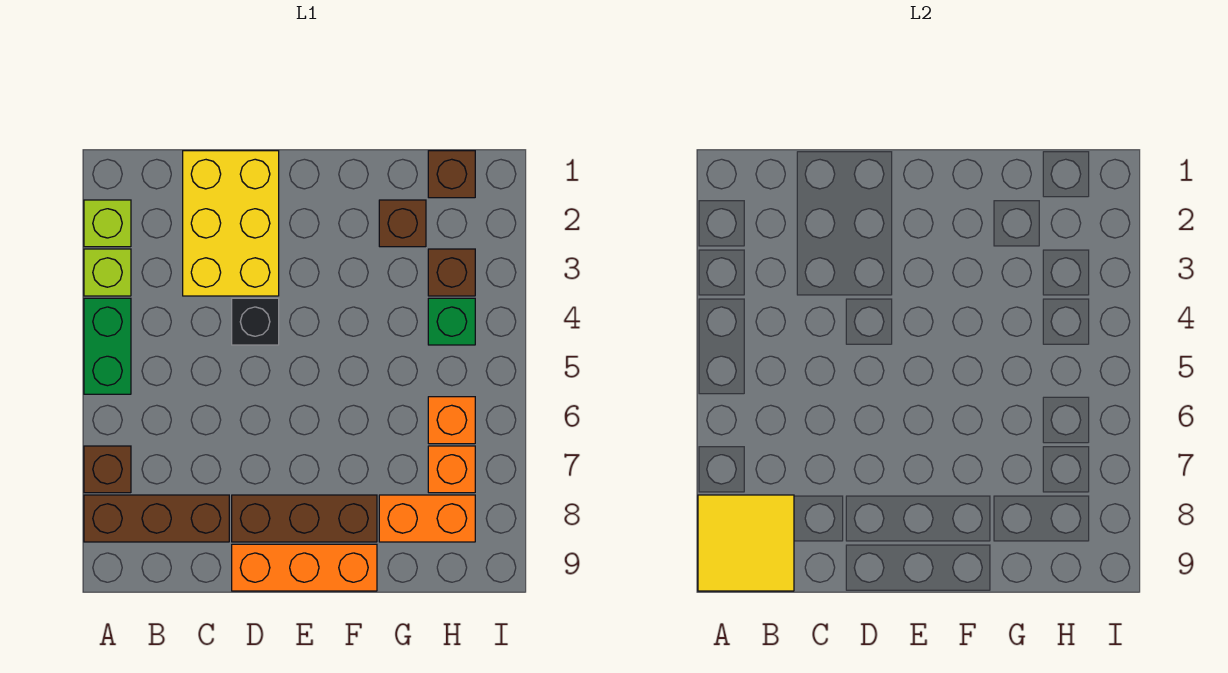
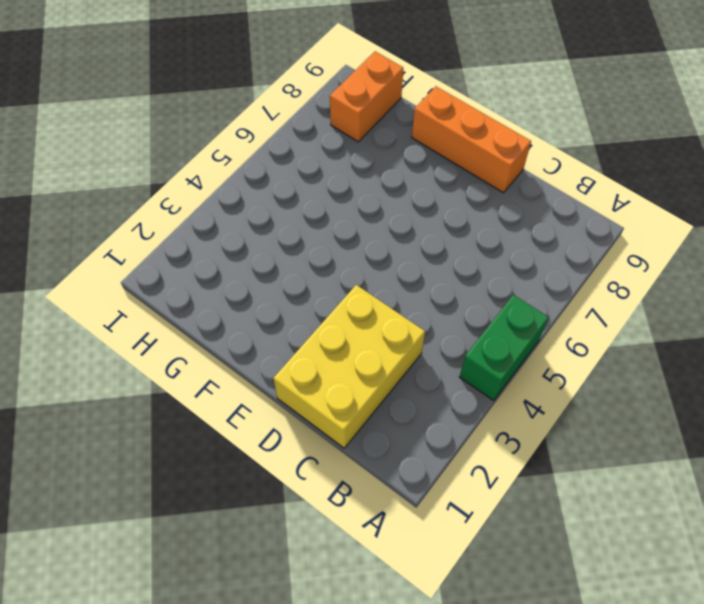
orange brick H8:H9 level 1 -> orange brick G8:H8 level 1
none -> lime brick A2 level 1
none -> lime brick A3 level 1
none -> brown brick A7 level 1

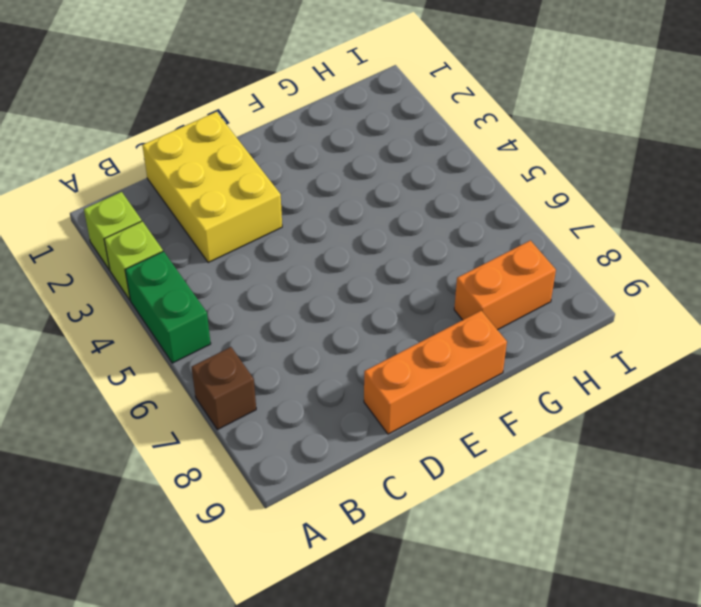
none -> brown brick A8:C8 level 1
none -> black brick D4 level 1
none -> brown brick D8:F8 level 1

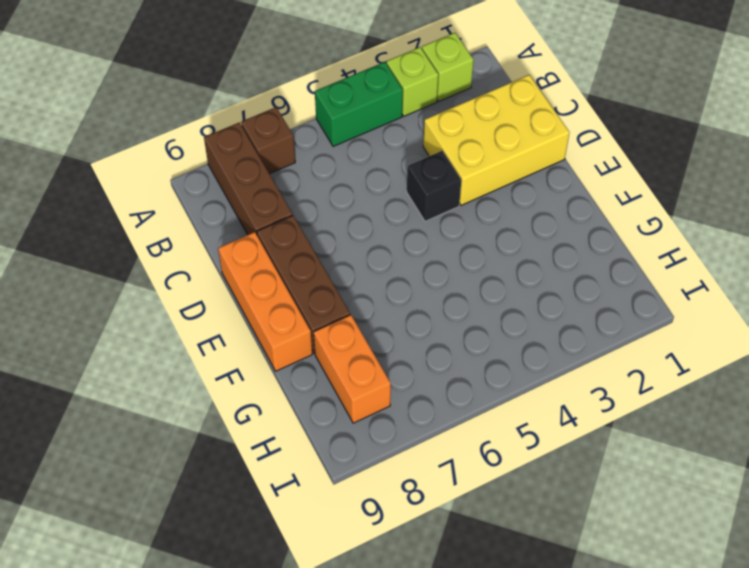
none -> brown brick G2 level 1
none -> brown brick H1 level 1
none -> brown brick H3 level 1

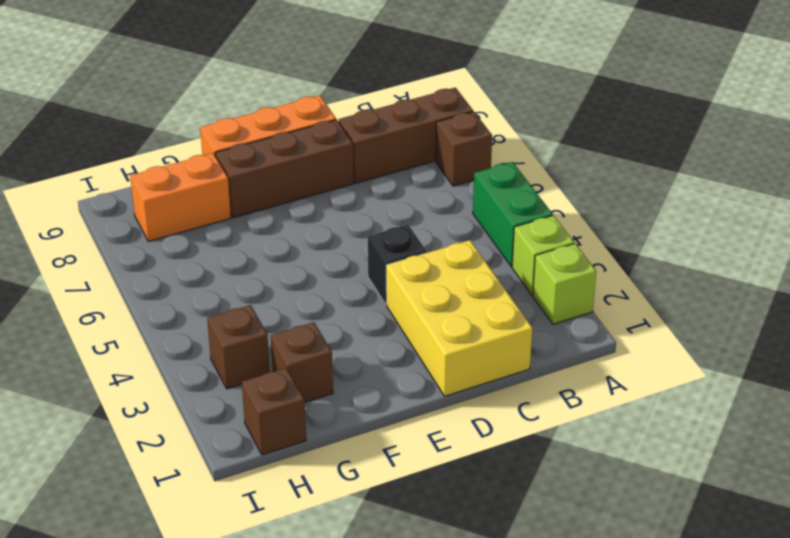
none -> green brick H4 level 1
none -> orange brick H6 level 1
none -> orange brick H7 level 1

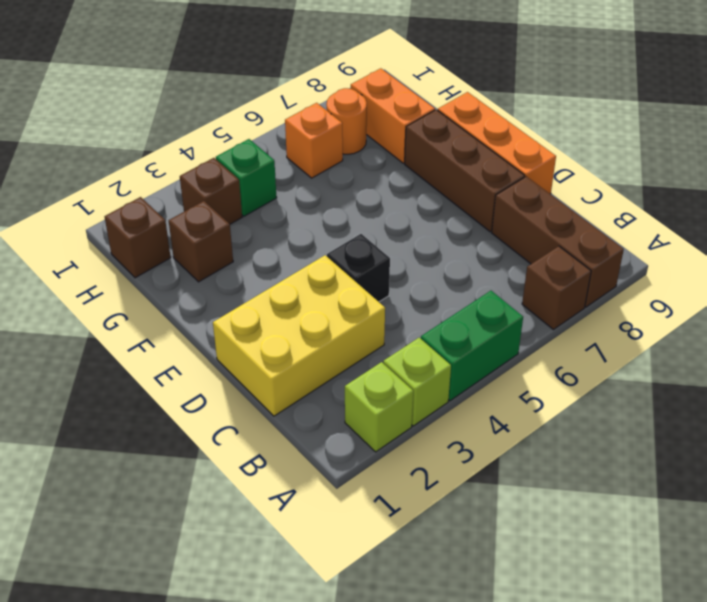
orange round brick H7 level 1 -> orange brick H7 level 1
none -> yellow tile A8:B9 level 2

